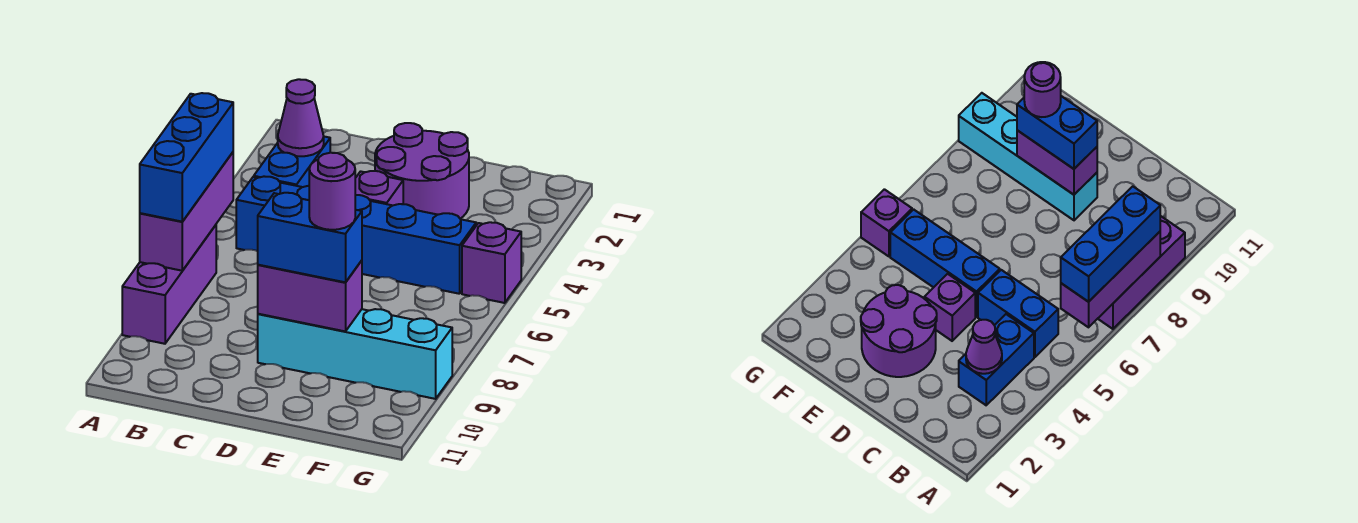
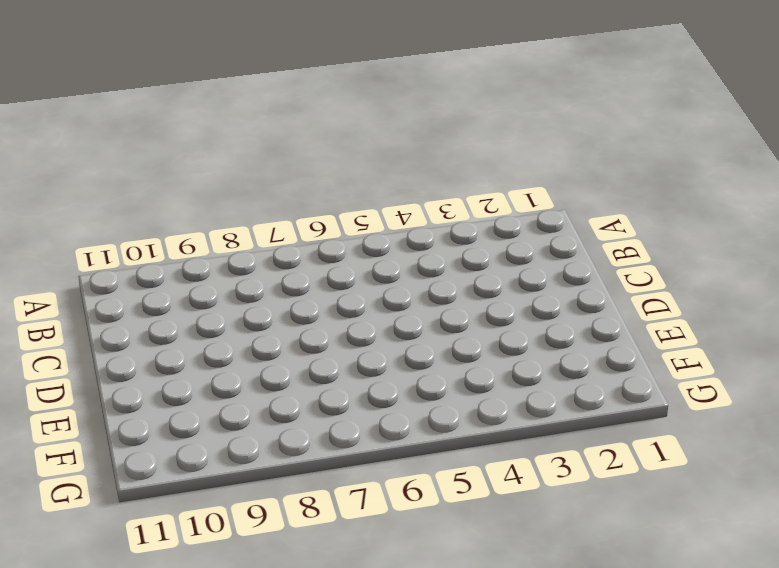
none -> purple brick A7:A9 level 1
none -> blue brick B3:B4 level 1
none -> blue brick B5:C5 level 1

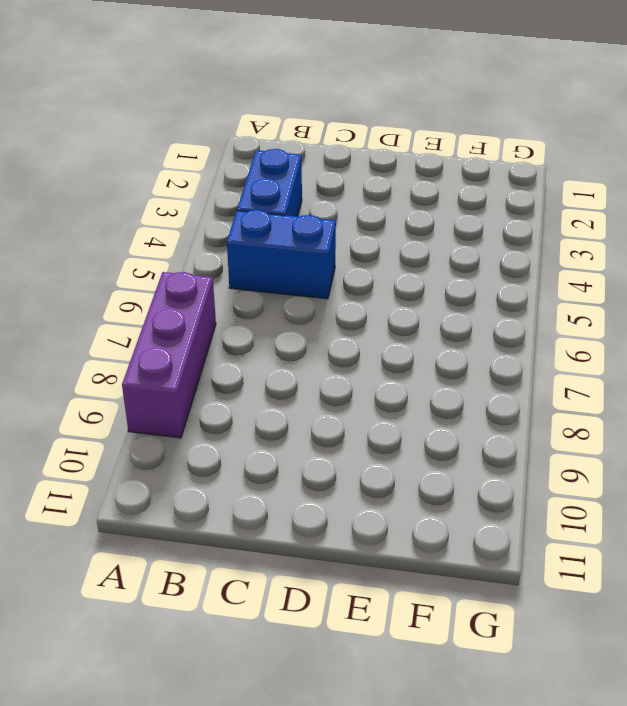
none -> purple round brick D2:E3 level 1
none -> purple brick D4 level 1
none -> blue brick D5:F5 level 1

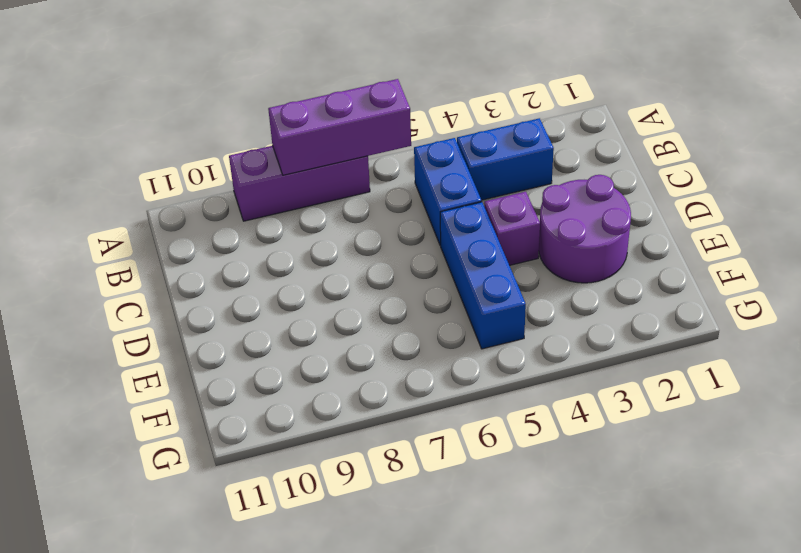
none -> cyan brick D9:G9 level 1
none -> purple brick G5 level 1
none -> purple cone B3 level 2

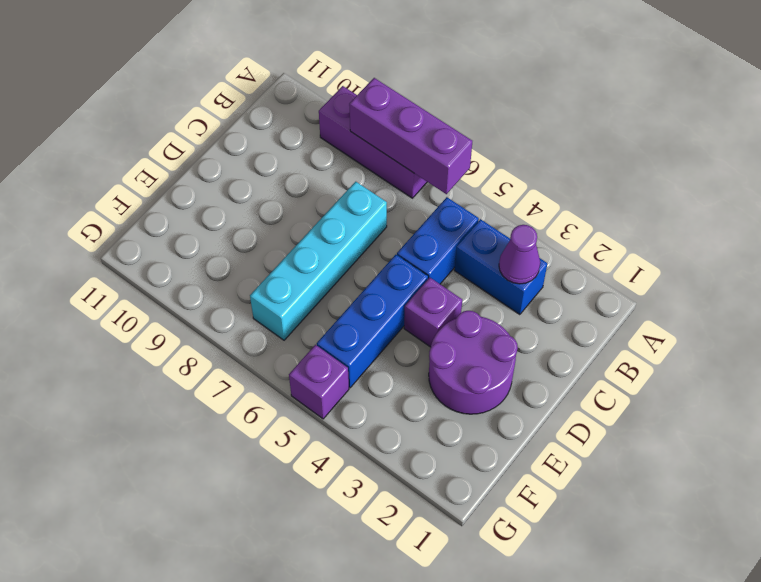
cyan brick C7:F7 level 1 -> cyan brick D9:G9 level 1
none -> purple brick D9:E9 level 2
none -> blue brick A6:A8 level 3
none -> blue brick D9:E9 level 3

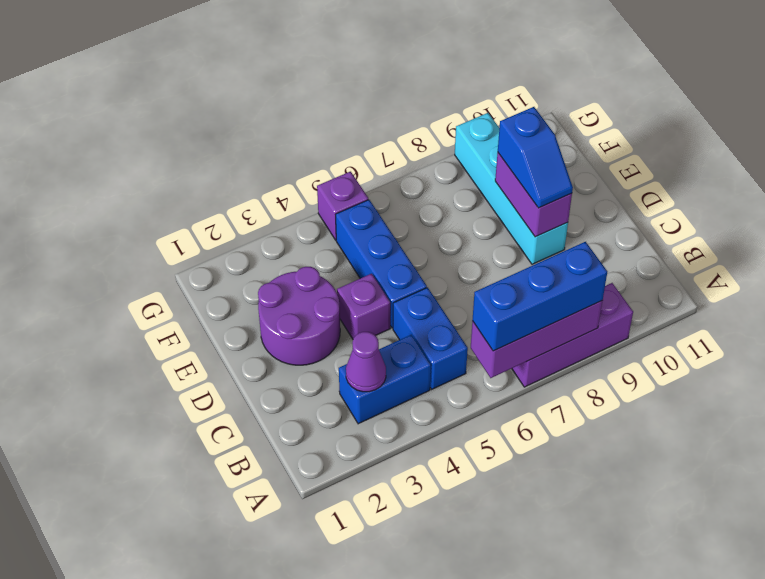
blue slope D9:E9 level 3 top E -> blue brick D9:E9 level 3
none -> purple round brick E9 level 4

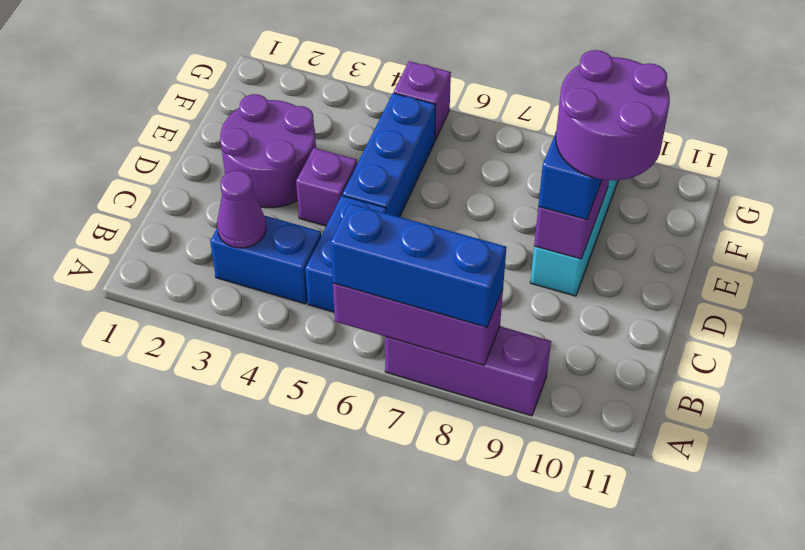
purple round brick D9:E10 level 4 -> purple round brick E9 level 4

